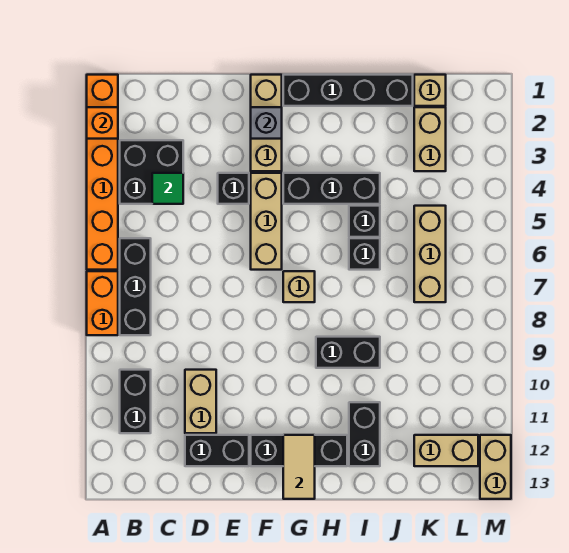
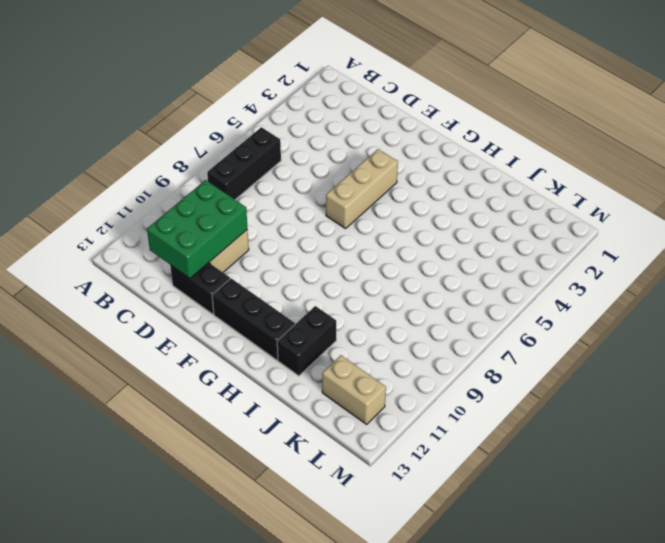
green brick C10:D12 level 2 -> none
none -> orange brick A1:A6 level 1
none -> orange brick A7:A8 level 1
none -> black brick B3:C4 level 1

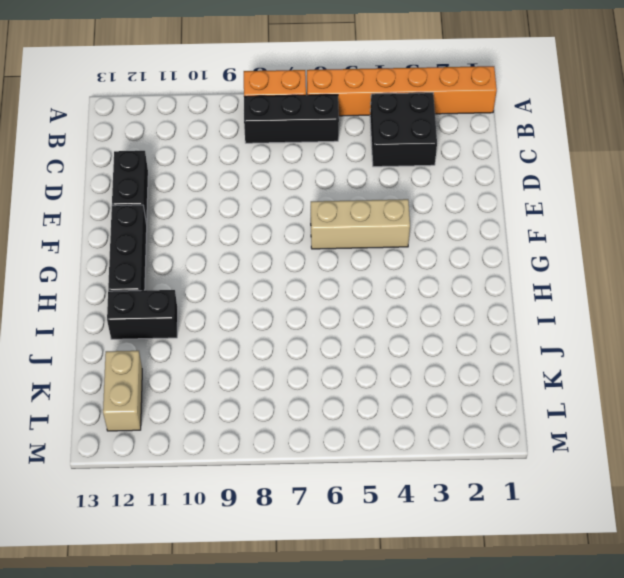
none -> black brick B10:B11 level 1
none -> tan brick D10:D11 level 1
none -> black brick E4 level 1

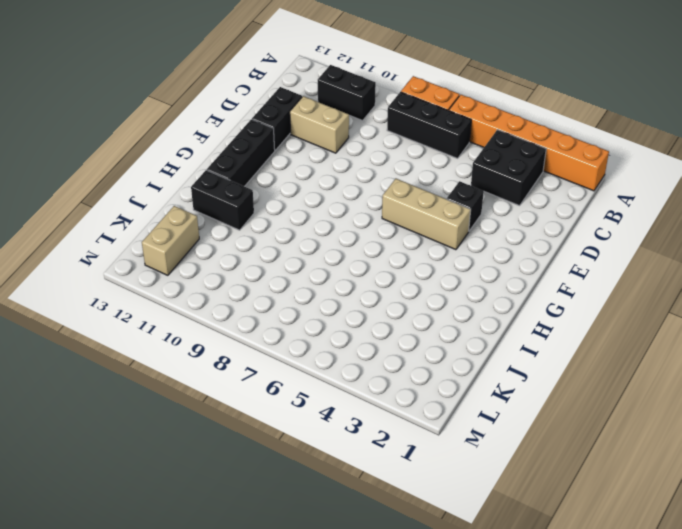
none -> tan brick F1:F3 level 1
none -> black brick G1:J1 level 1
none -> black brick G4:I4 level 1

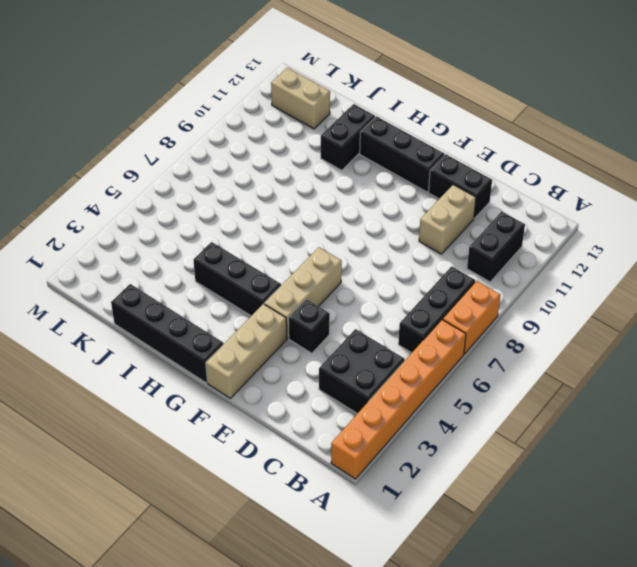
none -> tan brick G7 level 1
none -> black brick H9:I9 level 1
none -> black brick I5 level 1

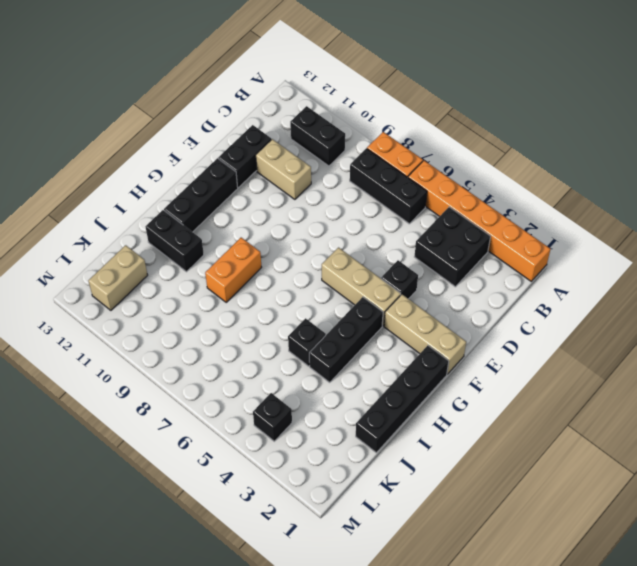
orange brick H9:I9 level 1 -> black brick H9:I9 level 1
black brick L4 level 1 -> black brick I6 level 1
none -> tan brick G7 level 1
none -> tan brick K1 level 1
none -> tan brick K2:K3 level 1

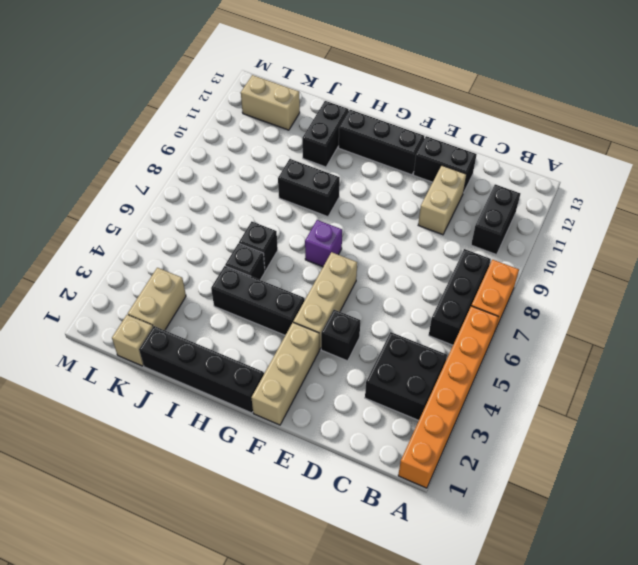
purple brick G7 level 1 -> tan brick G7 level 1
none -> tan brick K5:K7 level 1
none -> tan brick M12:M13 level 1
none -> orange brick A2 level 2

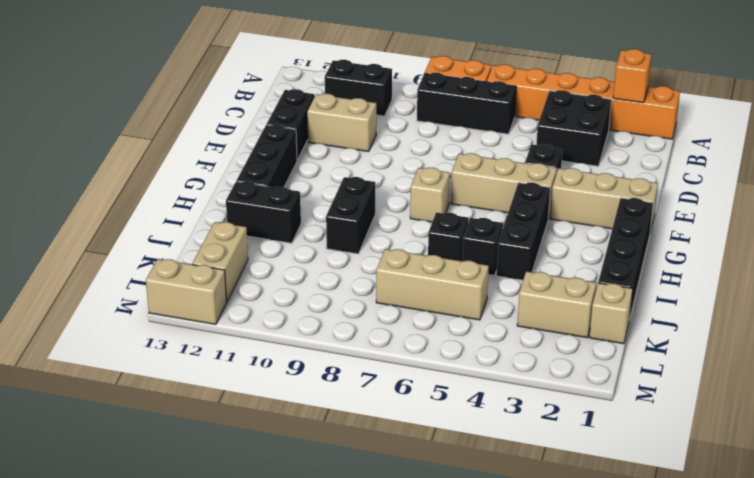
none -> green tile C4 level 2
none -> grey brick F2 level 2
none -> tan tile G12:G13 level 2

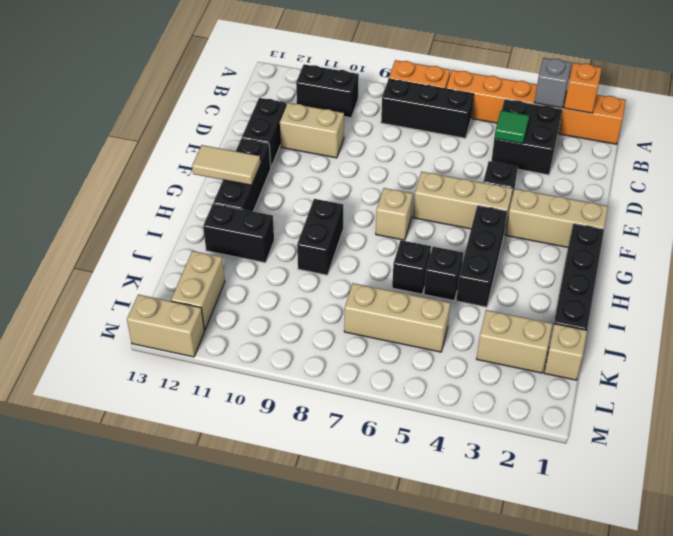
grey brick A3 level 2 -> grey brick F2 level 2

